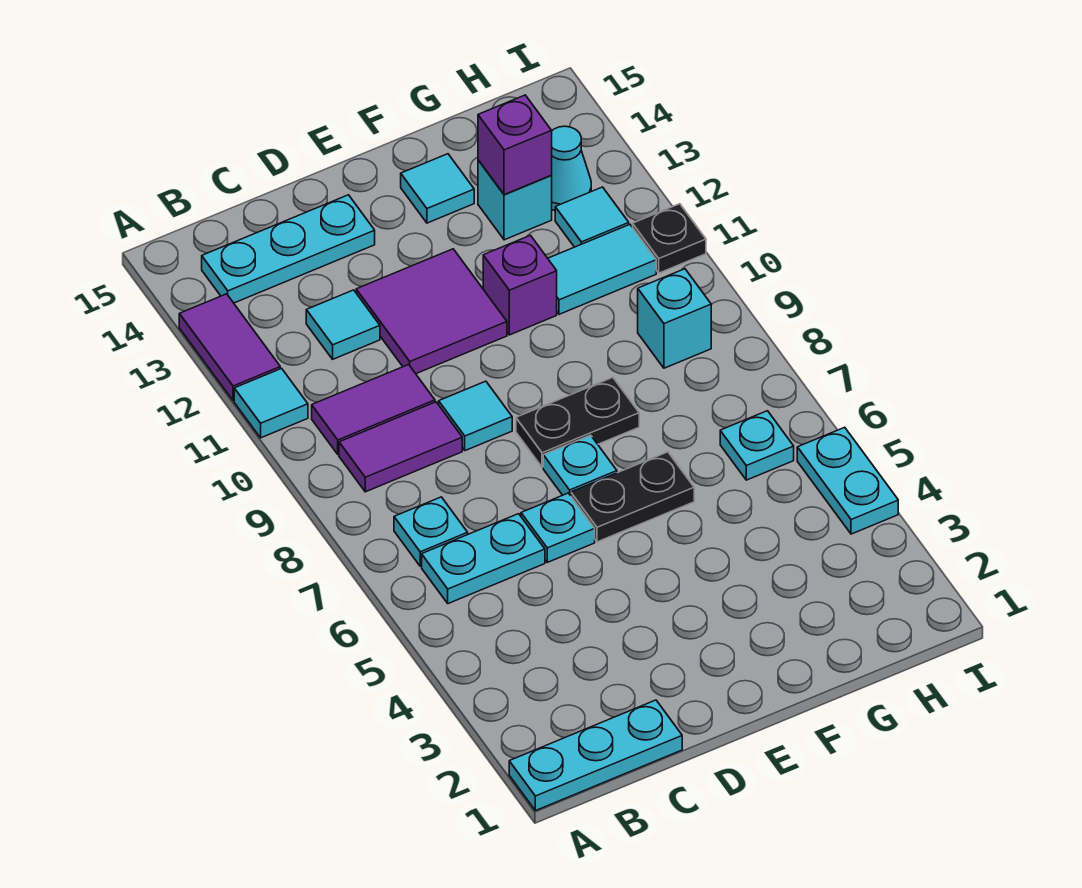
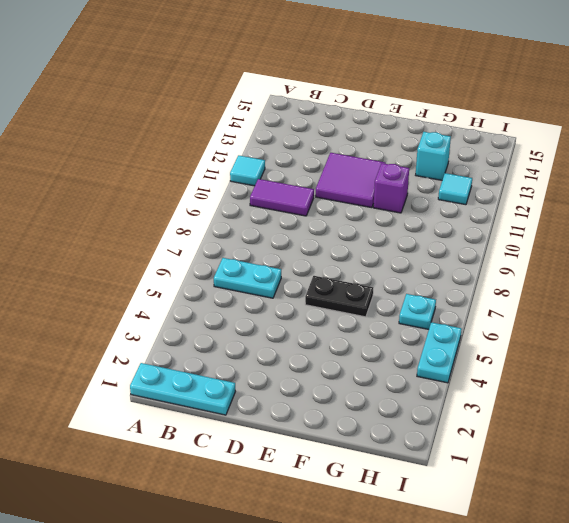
none -> purple tile A12:A13 level 1
none -> cyan plate B7 level 1
none -> purple tile B9:C9 level 1

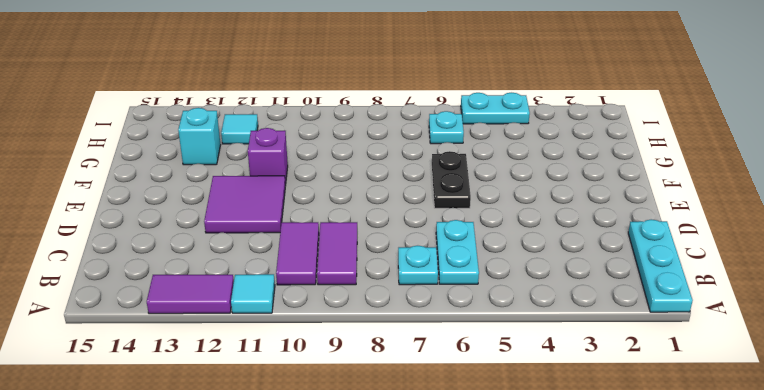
none -> cyan plate B14:D14 level 1
none -> cyan tile C12 level 1
none -> cyan plate D6 level 1

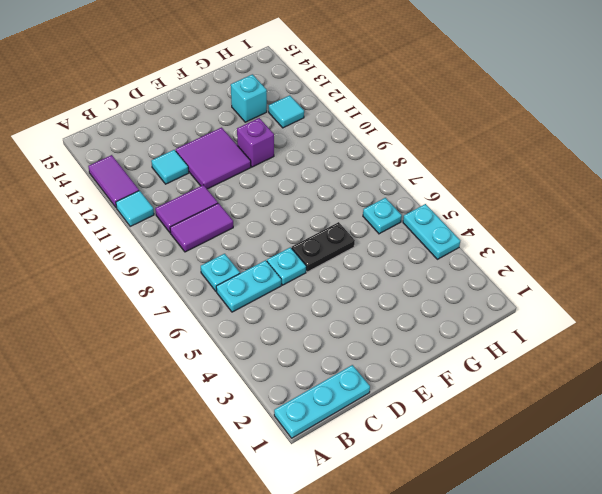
none -> cyan plate B14:D14 level 1
none -> cyan tile D9 level 1
none -> cyan plate E7 level 1

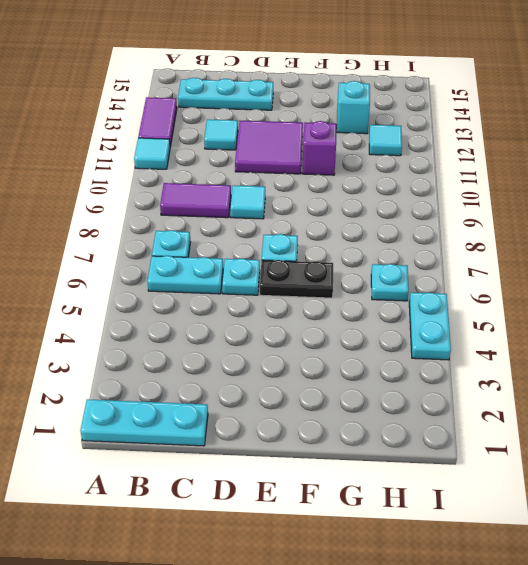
none -> purple tile B10:C10 level 1
none -> black plate E8:F8 level 1
none -> cyan tile F14 level 1

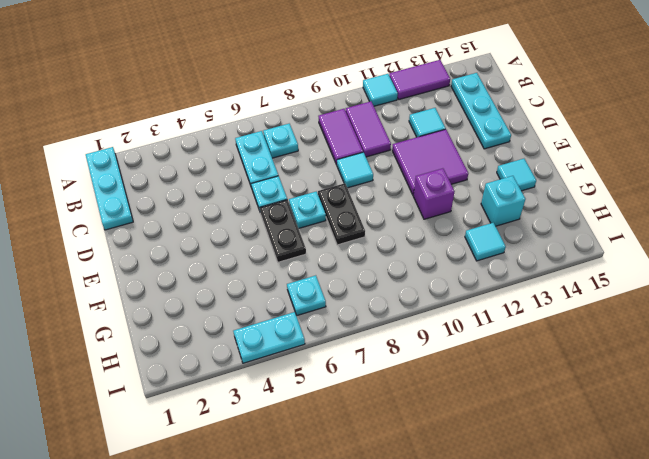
none -> cyan tile G11:H11 level 1
none -> cyan brick H9 level 1
none -> cyan cone H13 level 1

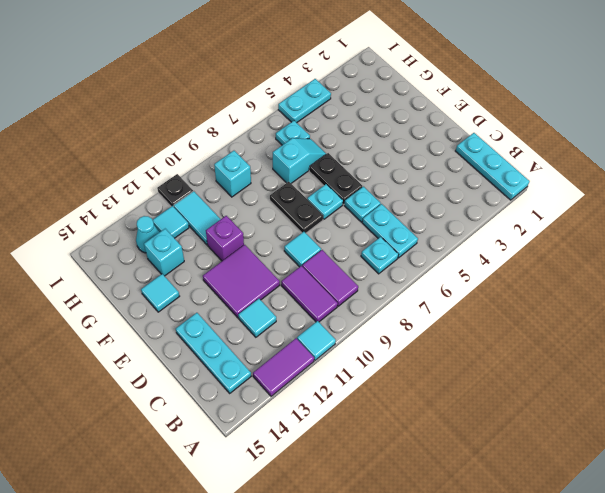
cyan slope G6:G7 level 1 top 7 -> none
none -> purple brick G13 level 2

